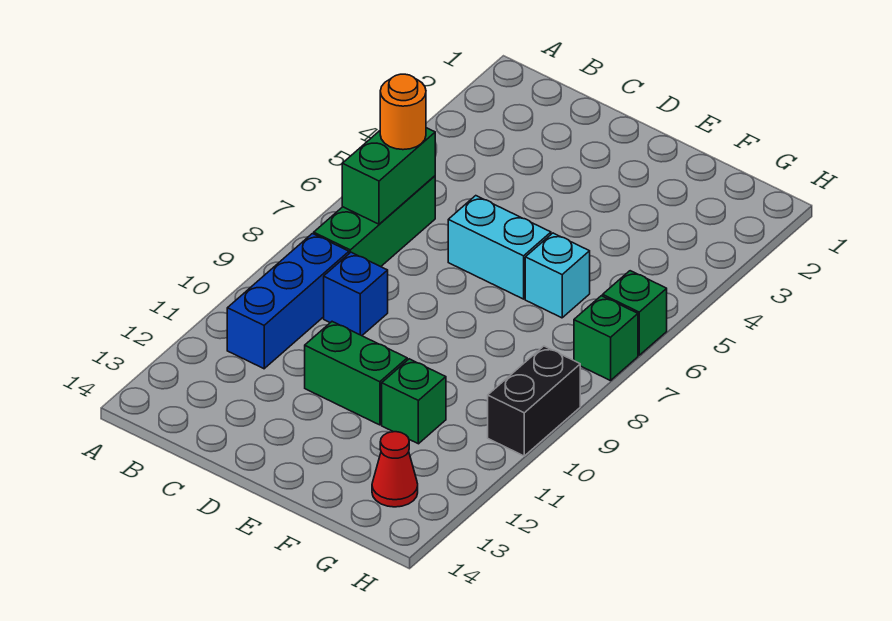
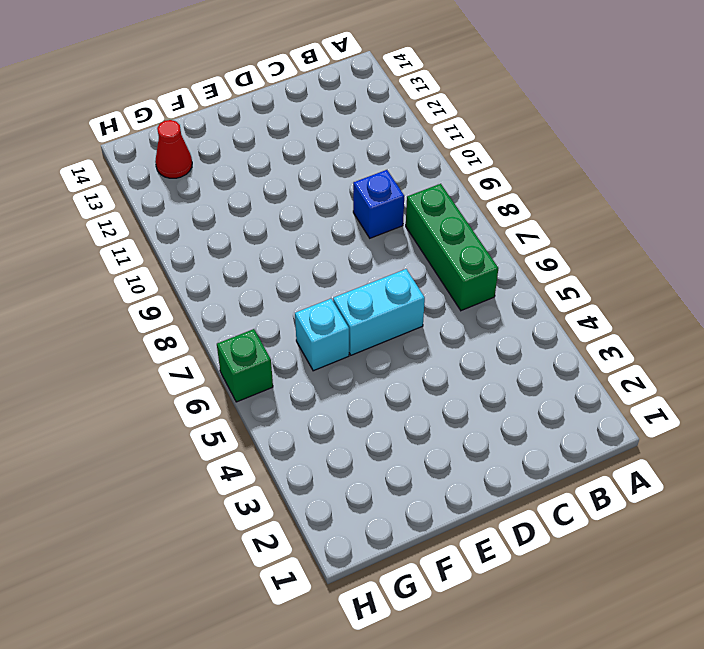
none -> blue brick B9:B11 level 1
none -> green brick D11:E11 level 1
none -> green brick F11 level 1

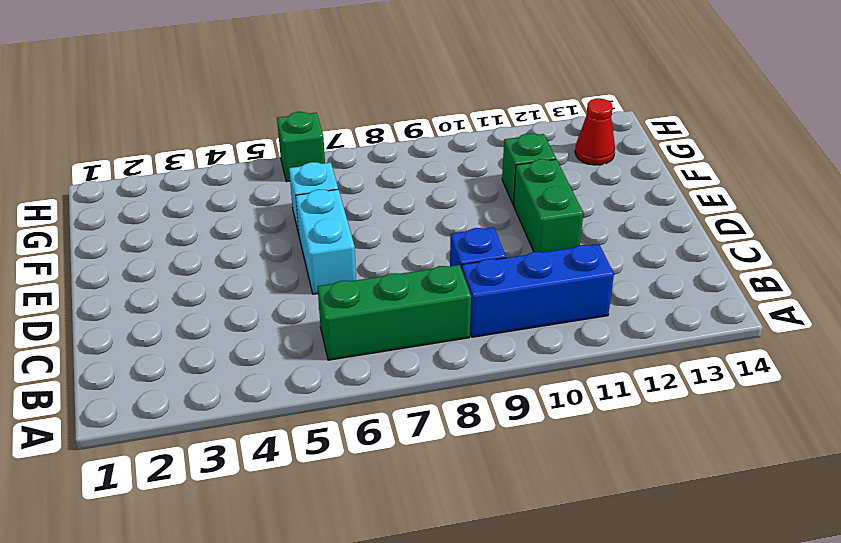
none -> green brick H7 level 1
none -> black brick H9:H10 level 1
none -> green brick B6:B7 level 2

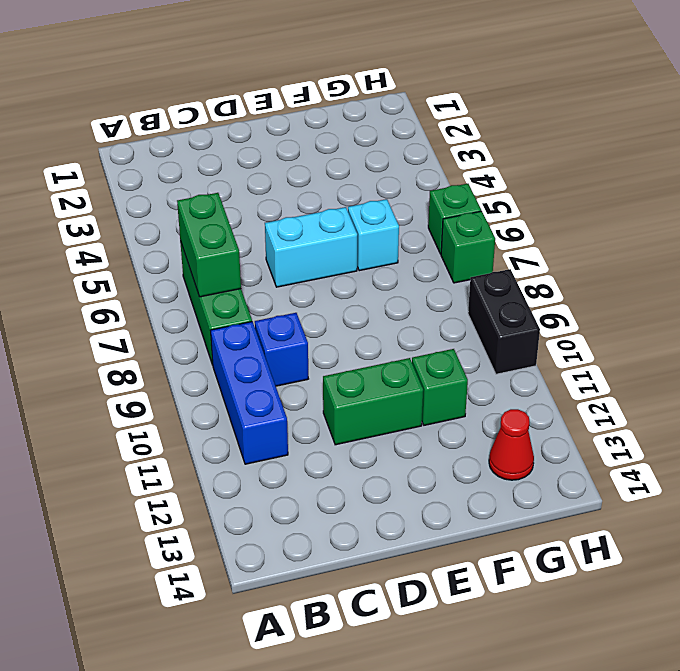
none -> orange round brick B6 level 3

